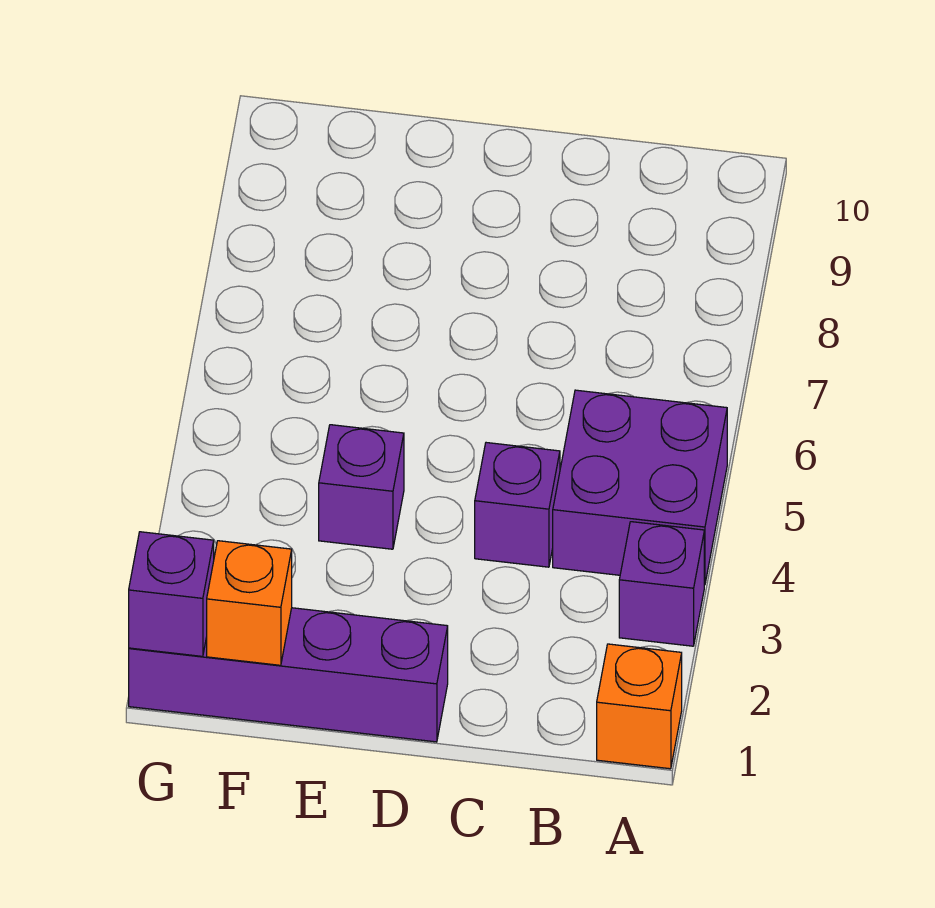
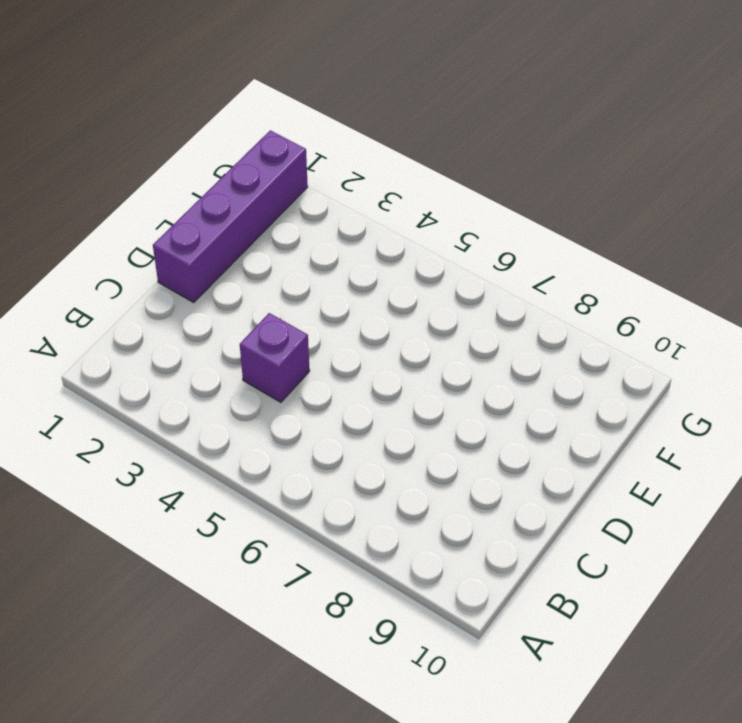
none -> orange brick A1 level 1
none -> purple brick A3 level 1

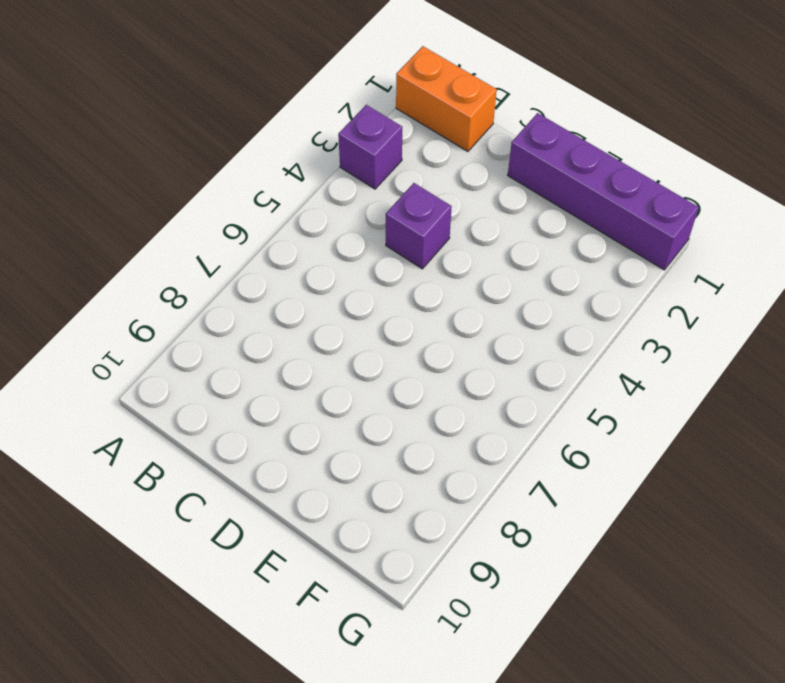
orange brick A1:B1 level 1 -> orange brick A1 level 1
none -> purple brick A4:B5 level 1
none -> purple brick E4 level 1

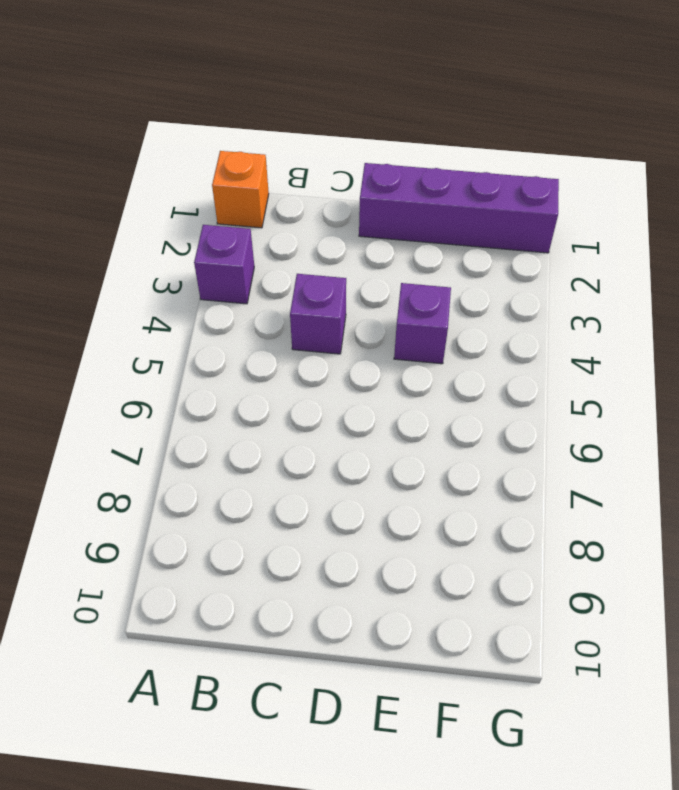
none -> purple brick A4:B5 level 1
none -> orange brick F1 level 2

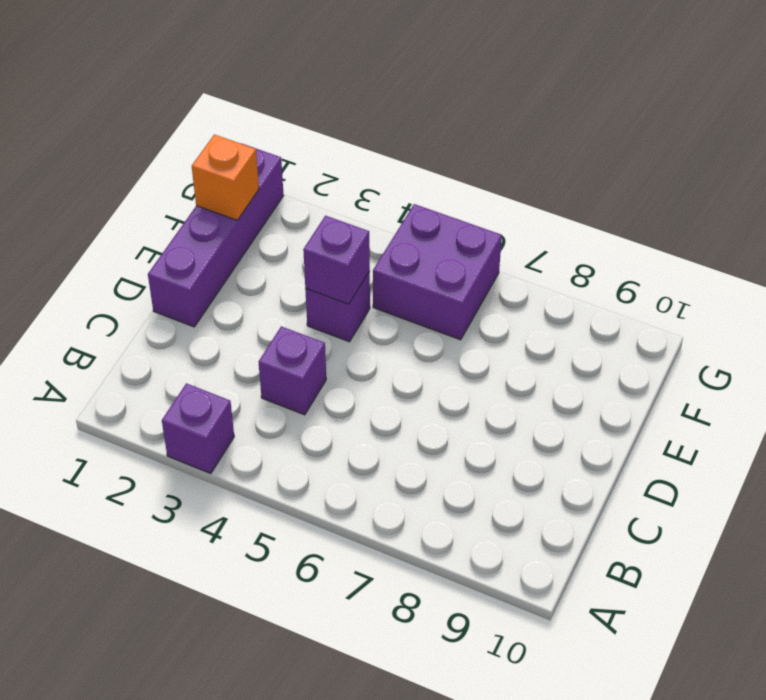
purple brick E4 level 2 -> purple brick G1 level 2
purple brick F5:G6 level 1 -> purple brick A4:B5 level 1
none -> orange brick A1 level 1

